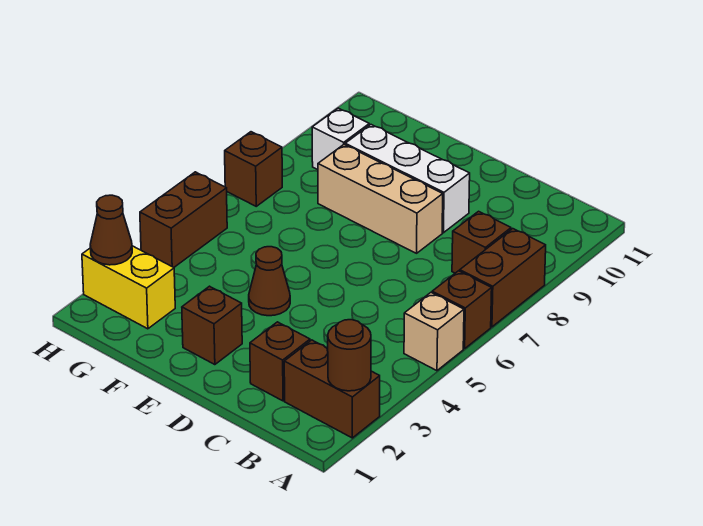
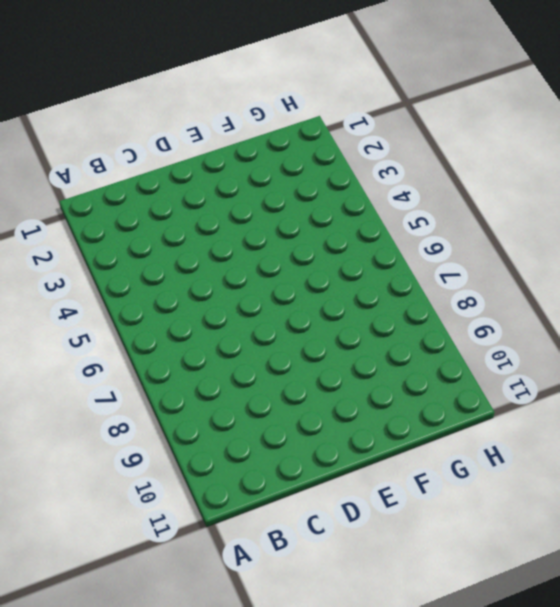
none -> brown brick A2:B2 level 1
none -> tan brick A5 level 1
none -> brown brick A6 level 1

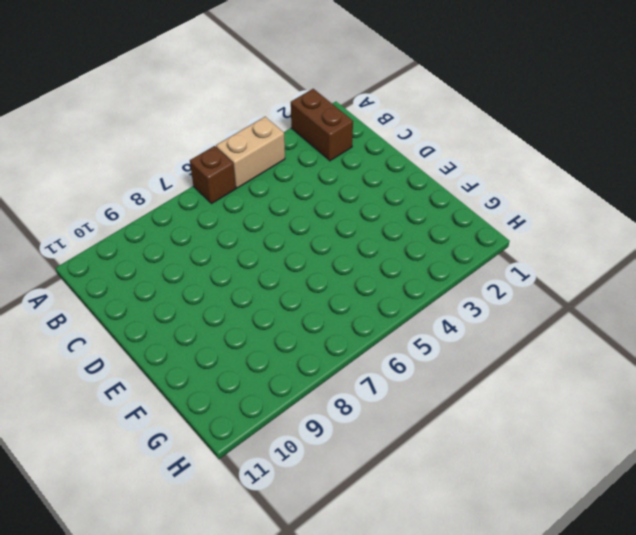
tan brick A4:A5 level 1 -> tan brick A5 level 1
none -> brown brick A7:A8 level 1
none -> brown brick B8 level 1
none -> brown brick C2 level 1

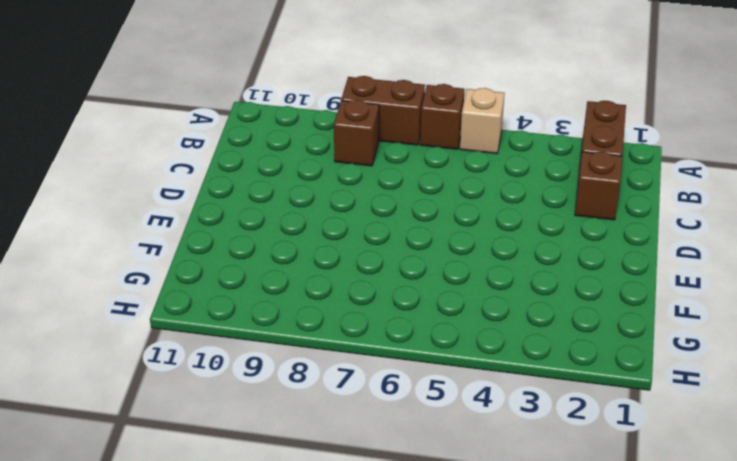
none -> tan brick D8:F8 level 1
none -> white brick D9:F9 level 1
none -> brown brick E2 level 1

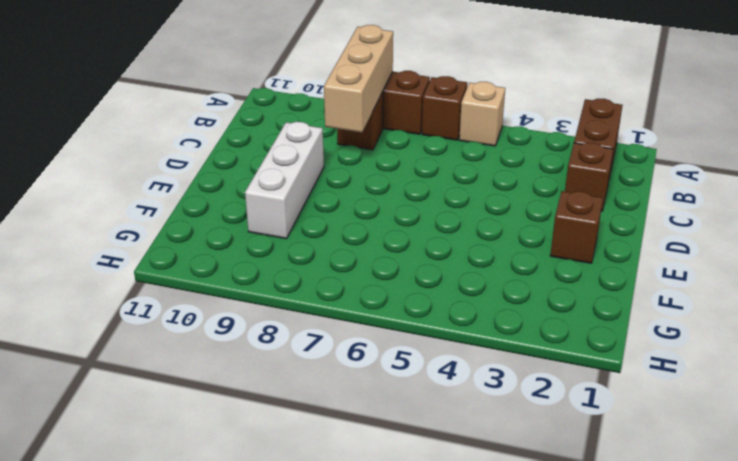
tan brick A8:C8 level 2 -> tan brick D8:F8 level 1
none -> brown cone E4 level 1
none -> yellow brick G2:H2 level 1
none -> white brick G9 level 1

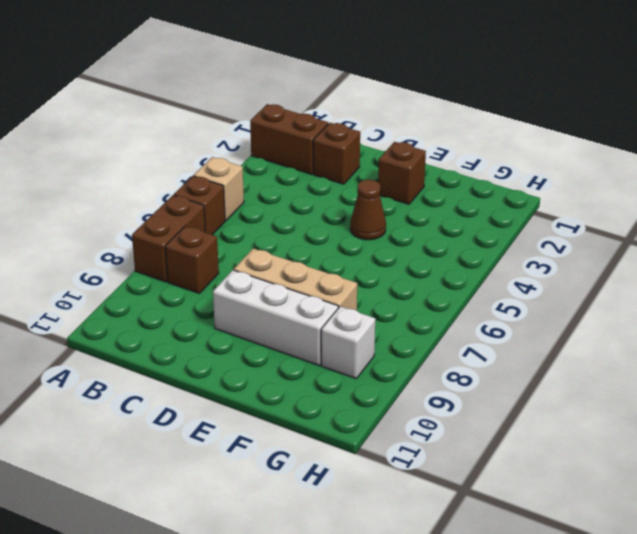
none -> yellow brick G2:H2 level 1
none -> brown brick H4:H5 level 1
none -> brown brick H7 level 1

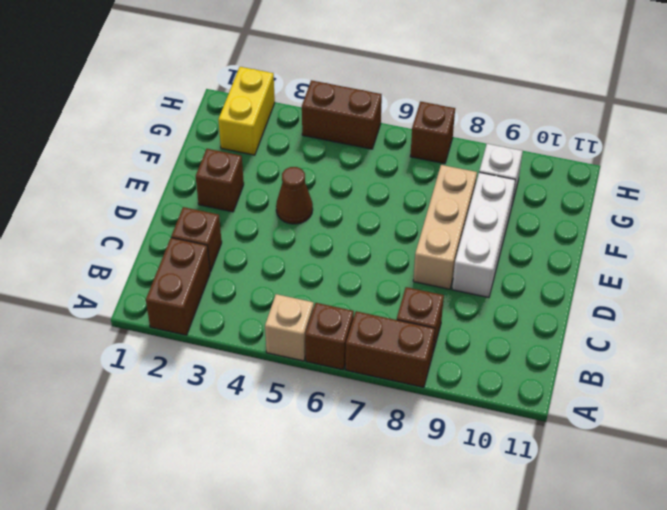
none -> brown round brick A2 level 2
none -> brown cone H2 level 2

